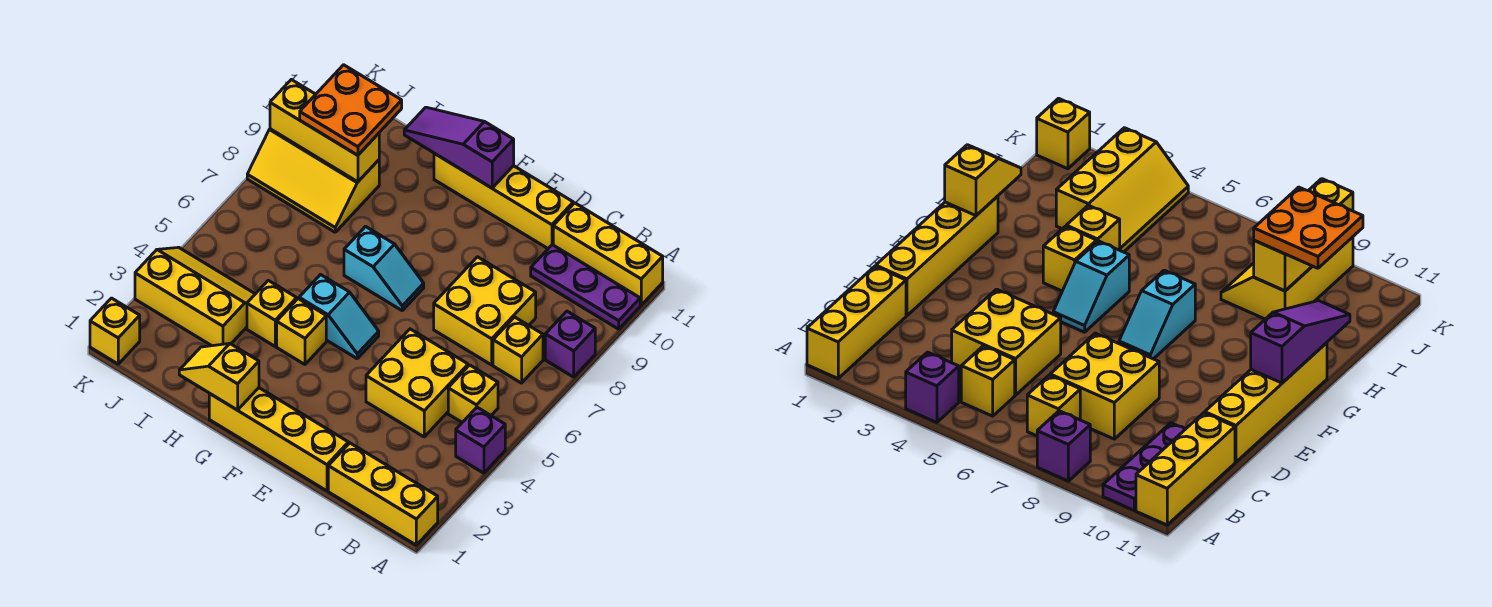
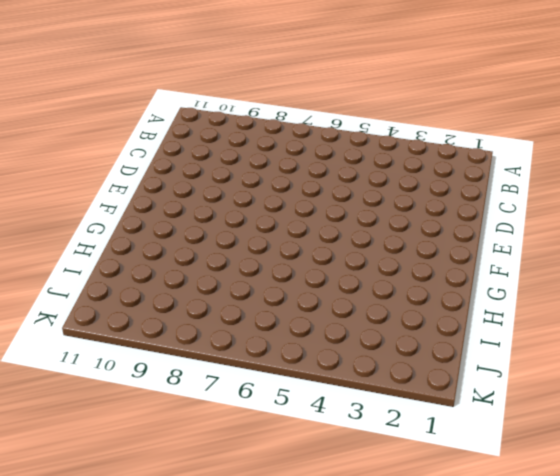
none -> yellow brick A1:C1 level 1
none -> purple brick A4 level 1
none -> purple brick A8 level 1

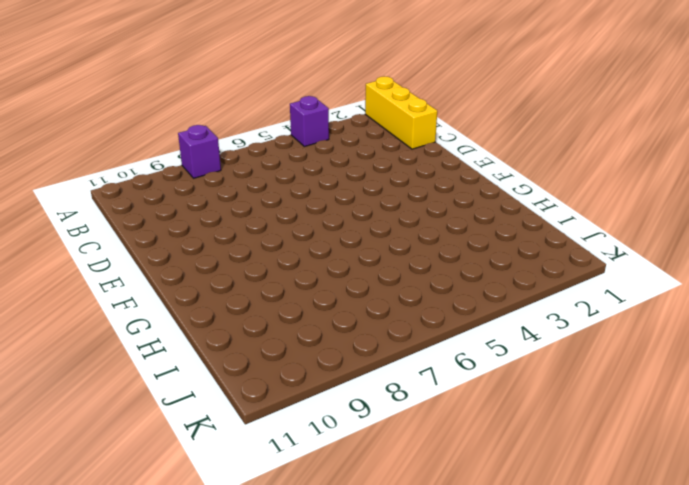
none -> purple plate A10:C10 level 1
none -> yellow brick A11:C11 level 1
none -> yellow brick B5 level 1

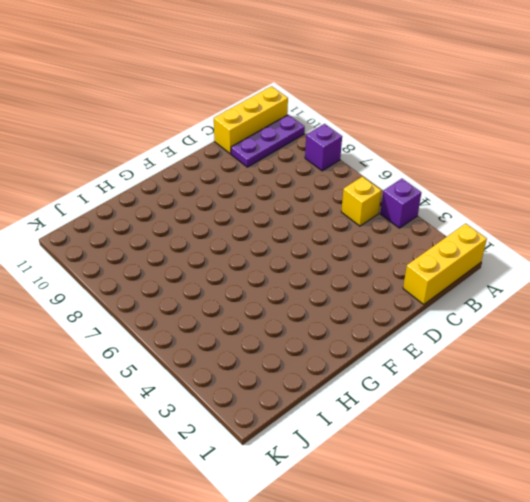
none -> yellow brick B7 level 1
none -> yellow brick C4:D5 level 1
none -> yellow brick C7:D8 level 1

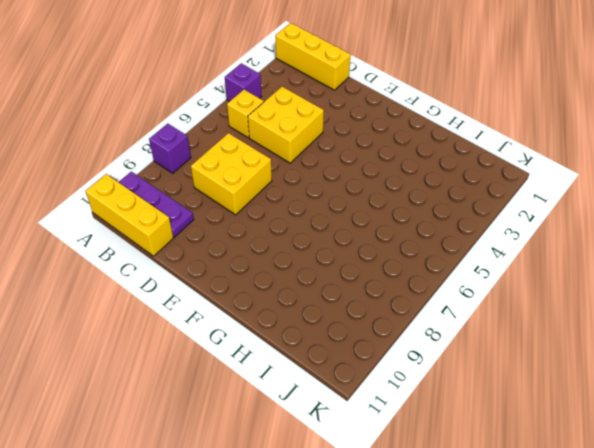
none -> yellow brick B7 level 1
none -> yellow brick D1:G1 level 1
none -> yellow brick D11:G11 level 1

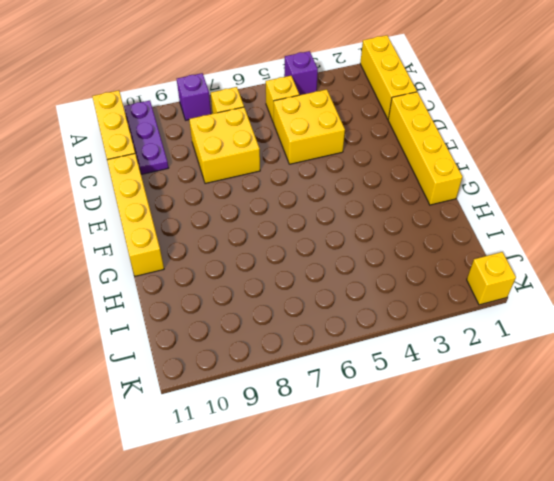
none -> cyan slope F5:G5 level 1 top G
none -> cyan slope F7:G7 level 1 top G
none -> yellow brick G4 level 1

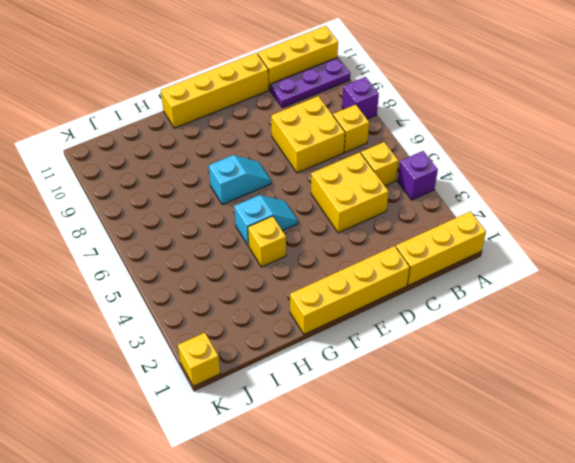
none -> yellow brick H4 level 1
none -> yellow slope I3:K4 level 1 top 3
none -> yellow slope I8:K9 level 1 top 9

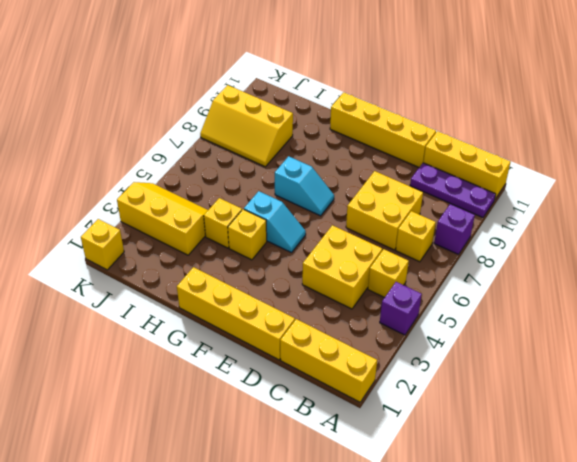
none -> purple slope F11:H11 level 2 top F
none -> yellow slope G1:H1 level 2 top G
none -> yellow brick I9:K9 level 2

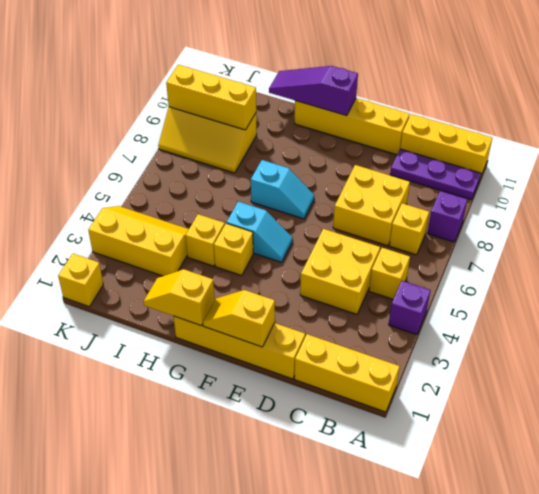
yellow slope E1:F1 level 2 top E -> none
none -> orange plate I9:J10 level 3

